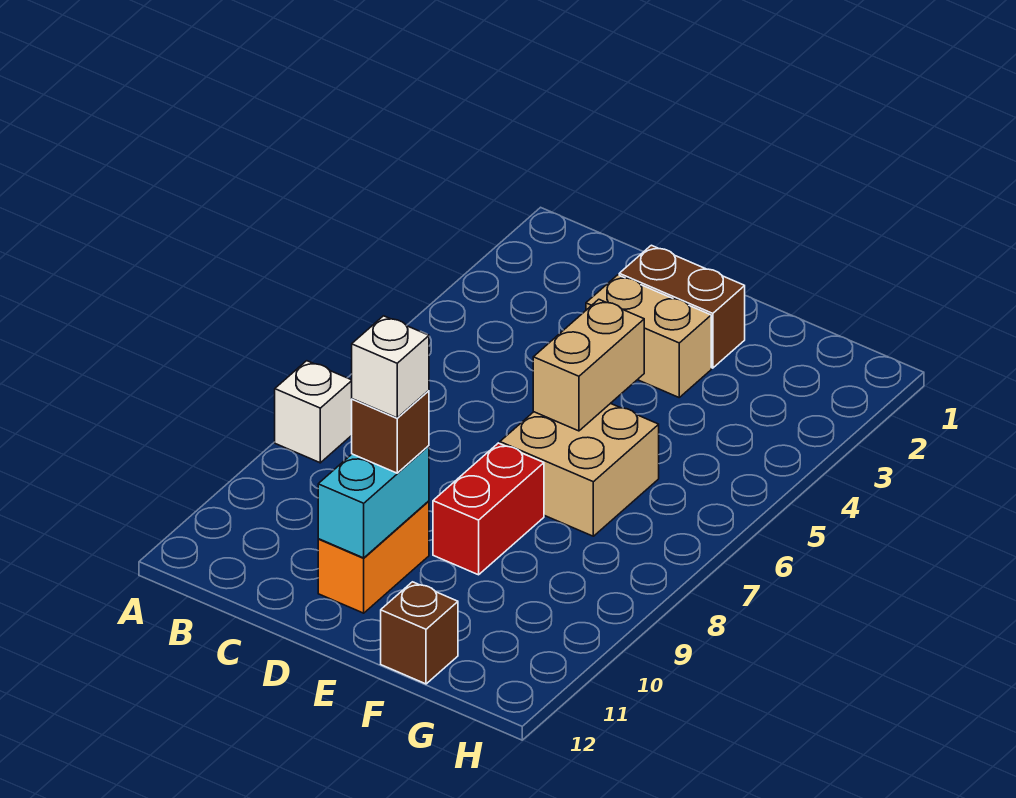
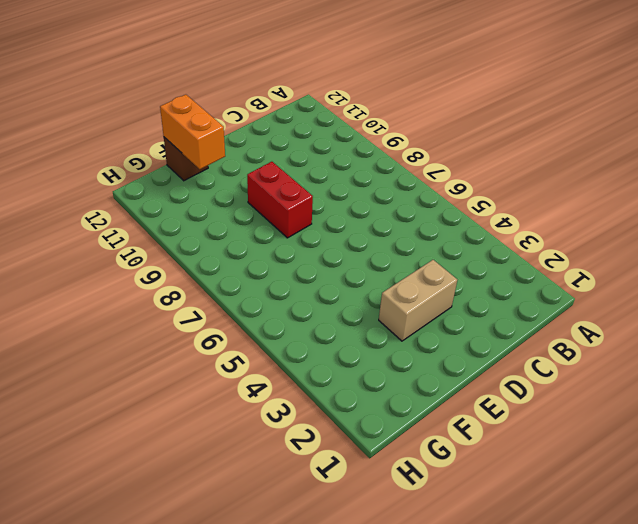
orange brick F11:F12 level 2 -> orange brick D10:D11 level 1
none -> white brick A8 level 1
none -> brown brick D2:E2 level 1

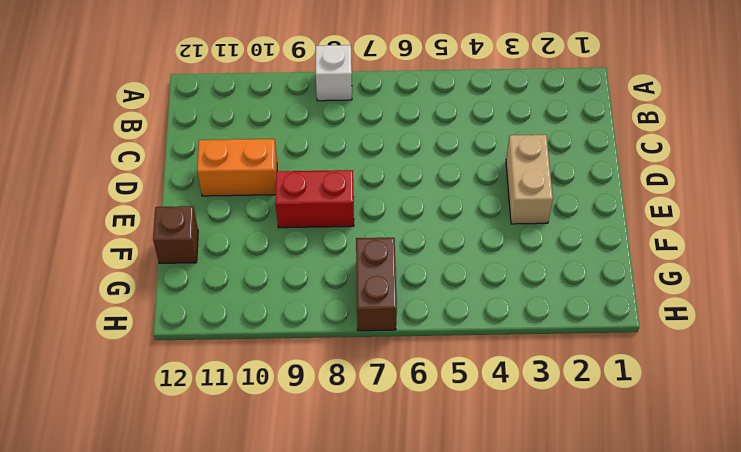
brown brick G7:H7 level 1 -> brown brick D2:E2 level 1
none -> tan brick E6:F7 level 1
none -> cyan brick D10:D11 level 2

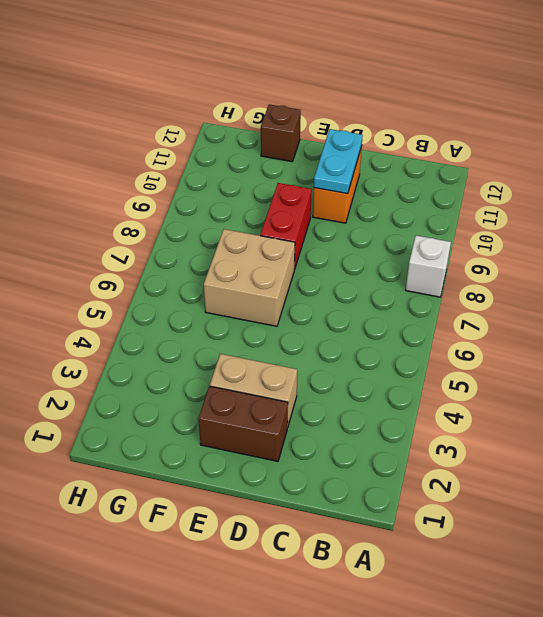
cyan plate D10:D11 level 2 -> cyan brick D10:D11 level 2
none -> tan brick E5:E6 level 2
none -> brown brick D10 level 3

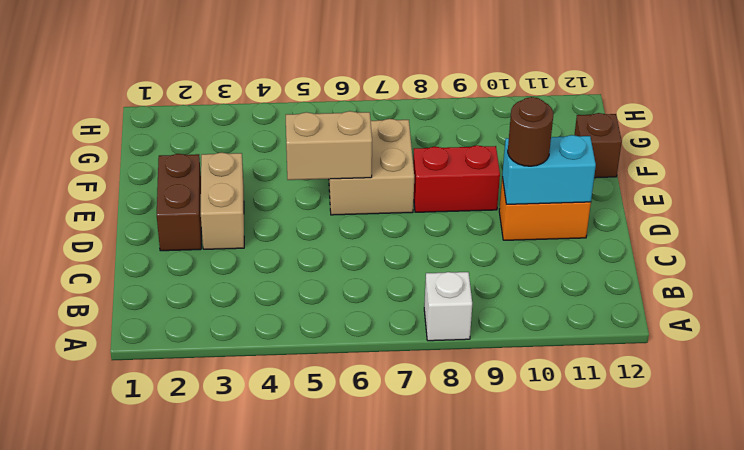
brown round brick D10 level 3 -> brown brick D10 level 3
none -> white brick D10 level 4

